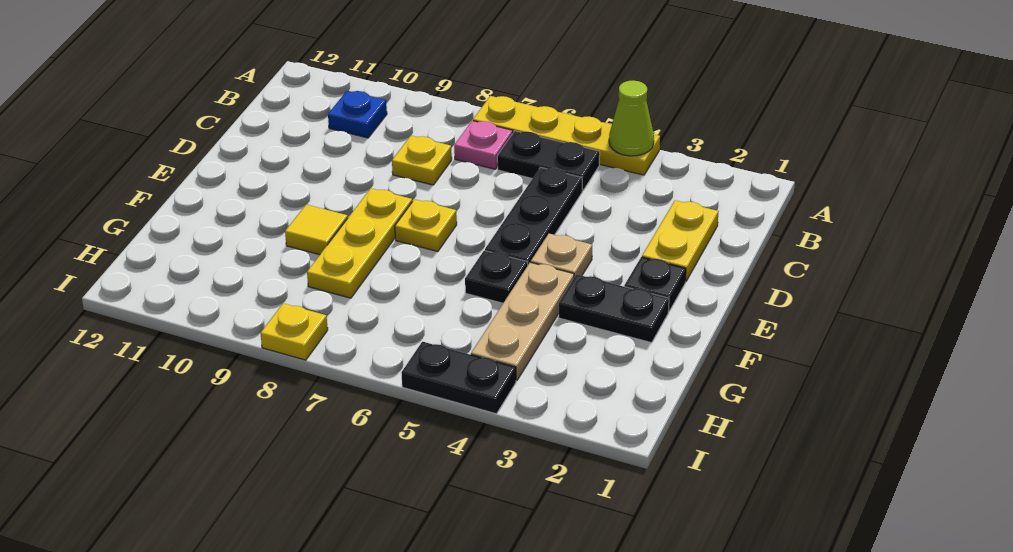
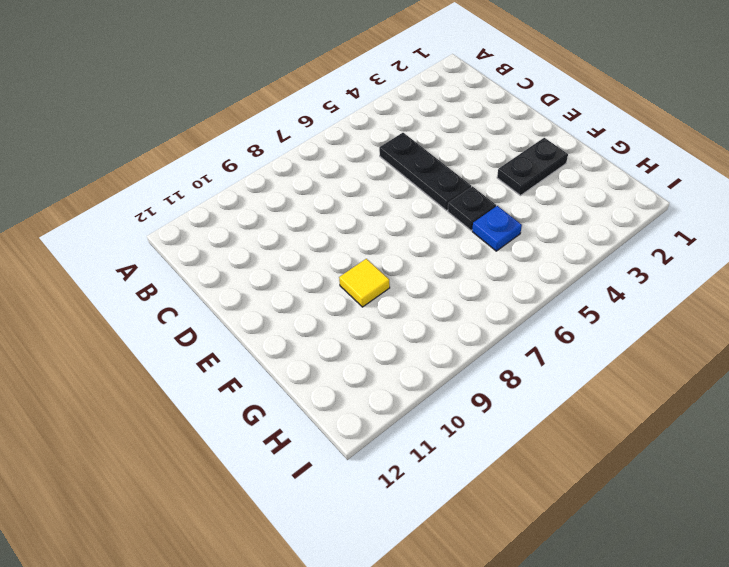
blue plate G5 level 1 -> blue plate B10 level 1
none -> yellow plate A4:A7 level 1
none -> black plate B5:B6 level 1
none -> pink plate B7 level 1

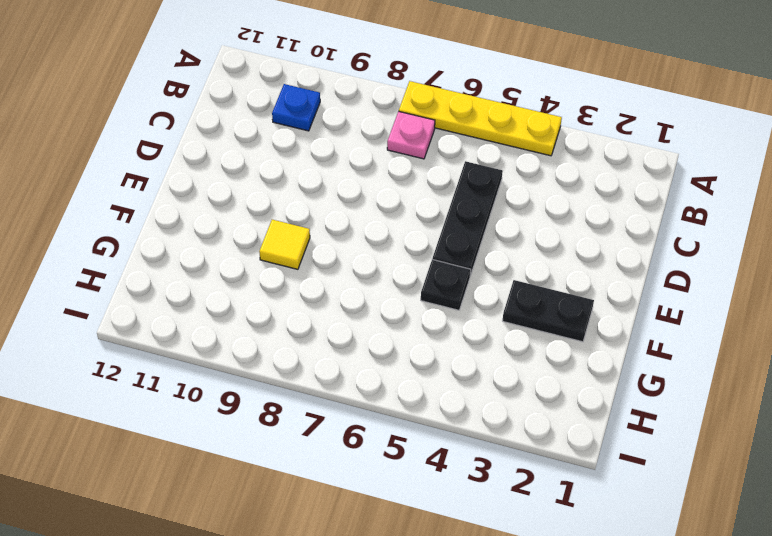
none -> black plate B5:B6 level 1
none -> yellow plate C2:D2 level 1
none -> yellow plate C8 level 1

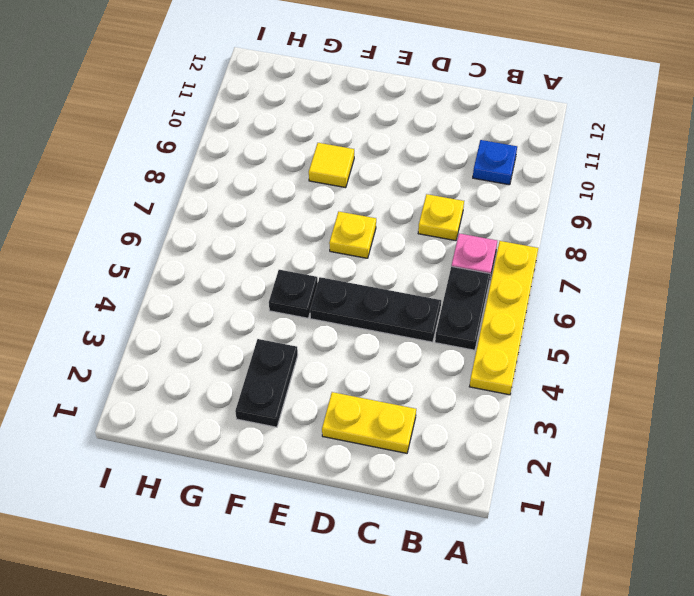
none -> black plate E2 level 1
none -> tan plate E4 level 1
none -> yellow plate E8:G8 level 1

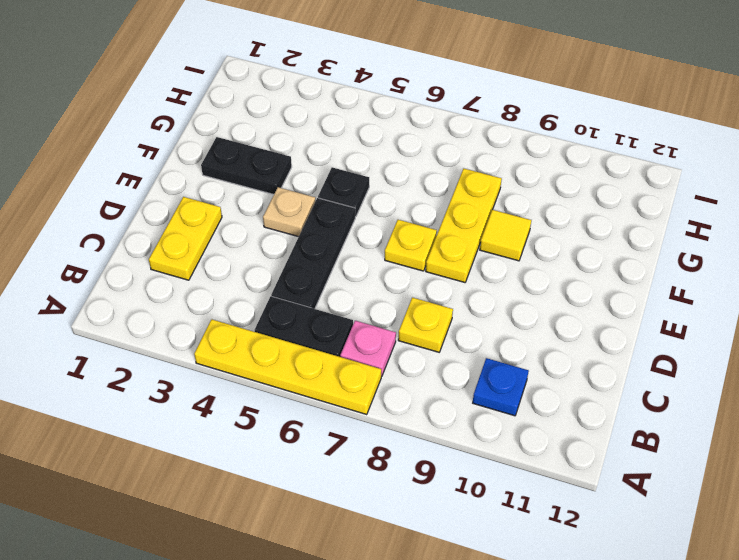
none -> black plate E2 level 1
none -> tan plate F4:H4 level 1
none -> black plate I4:I5 level 1

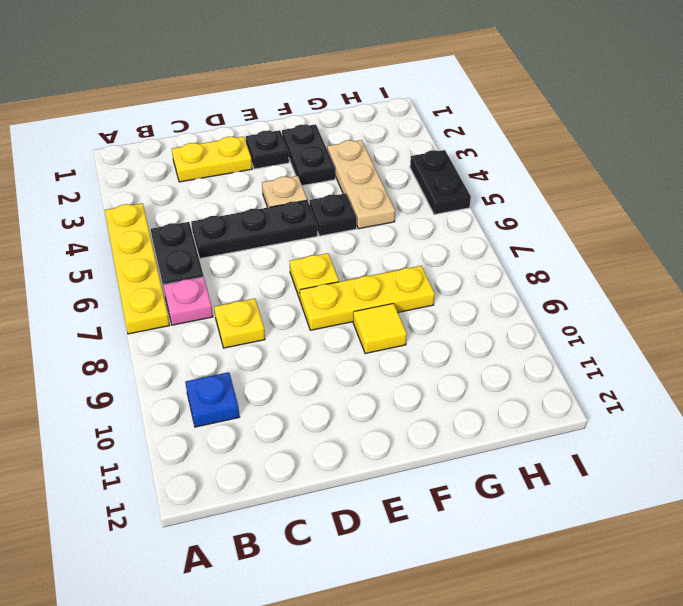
tan plate G3:G5 level 1 -> tan plate F4:H4 level 1
none -> yellow plate I8 level 1
none -> lime cone A4 level 2

